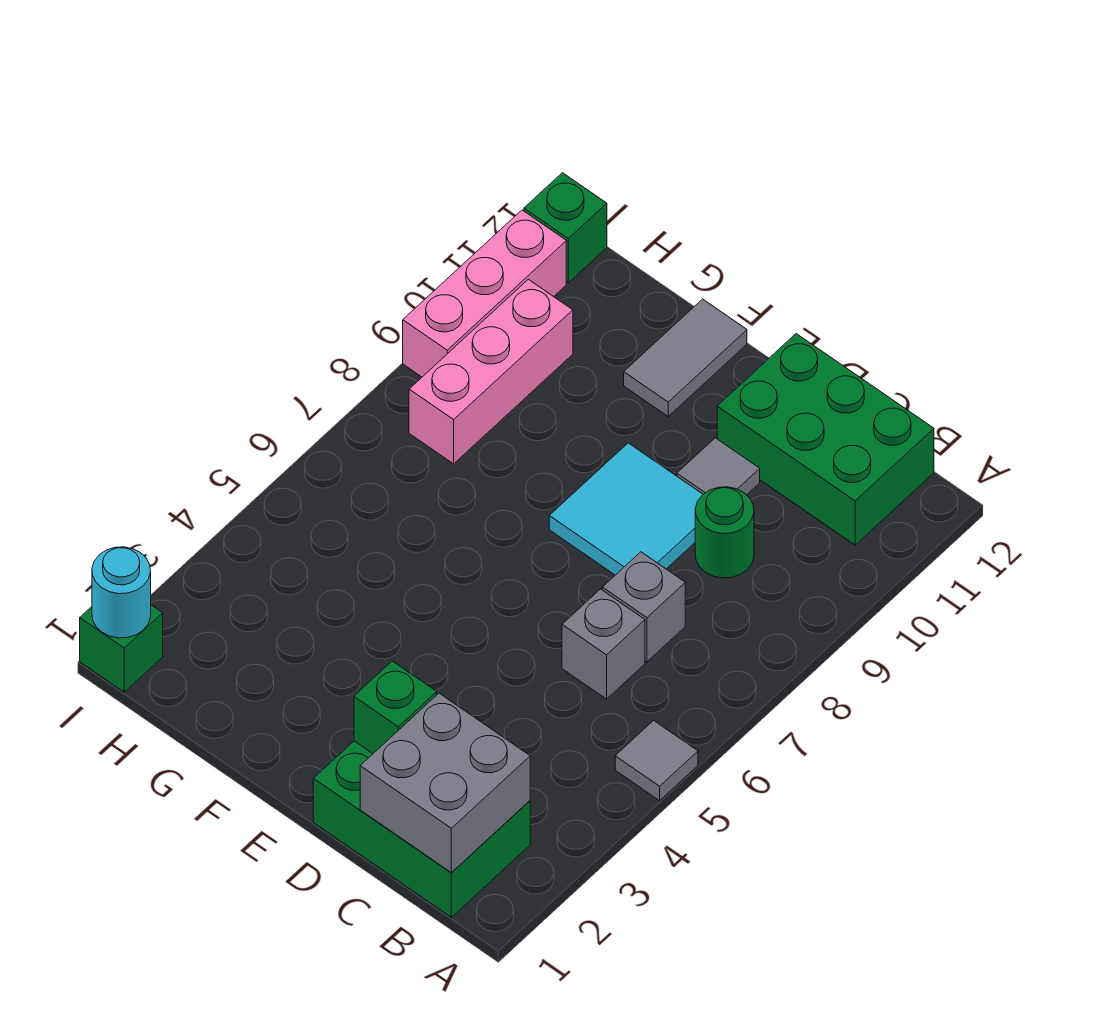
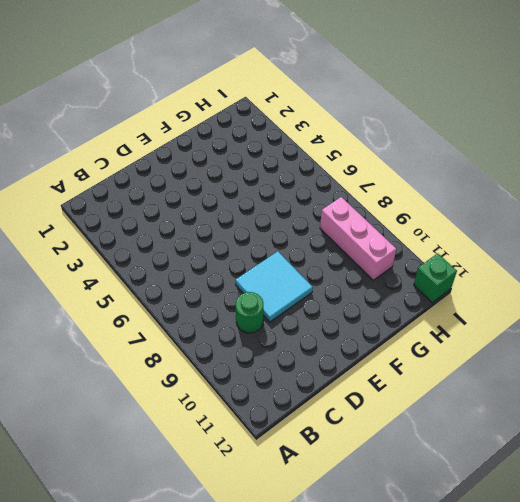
none -> grey tile A5 level 1
none -> green brick B1:D2 level 1
none -> green brick B11:D12 level 1

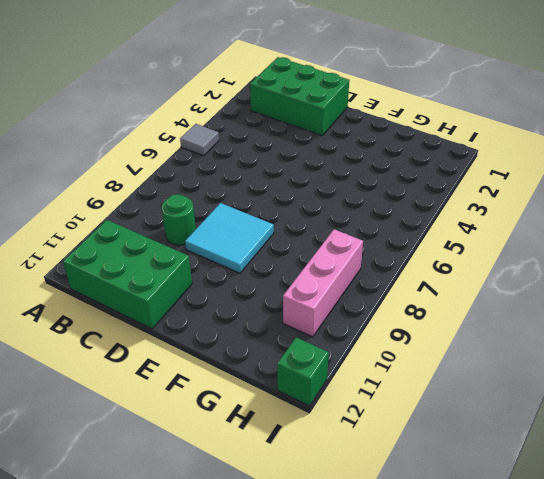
none -> grey brick C6 level 1
none -> grey brick C7 level 1
none -> grey tile D10 level 1

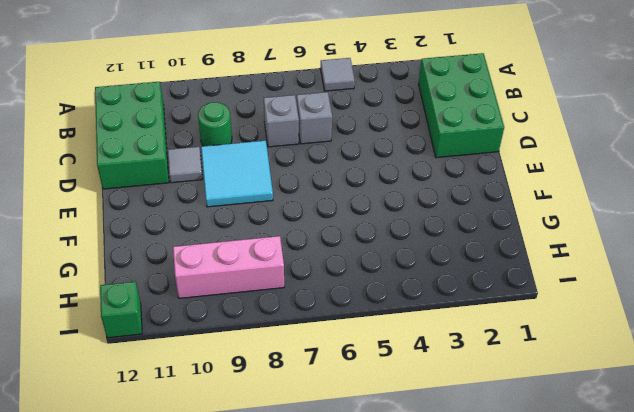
none -> grey tile F11:F12 level 1
none -> green brick I1 level 1
none -> pink brick I9:I11 level 1

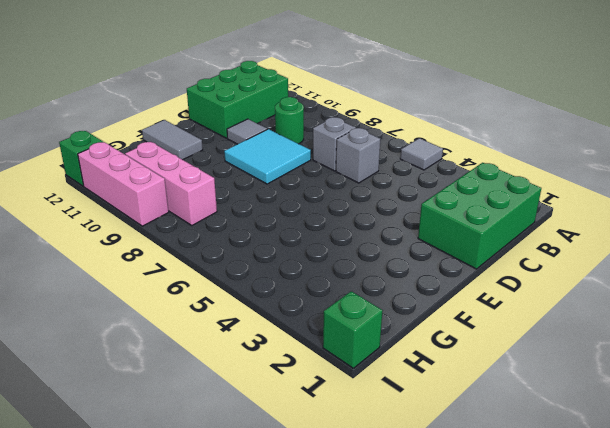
none -> grey brick B1:C2 level 2
none -> green brick D2 level 2
none -> cyan round brick I1 level 2

